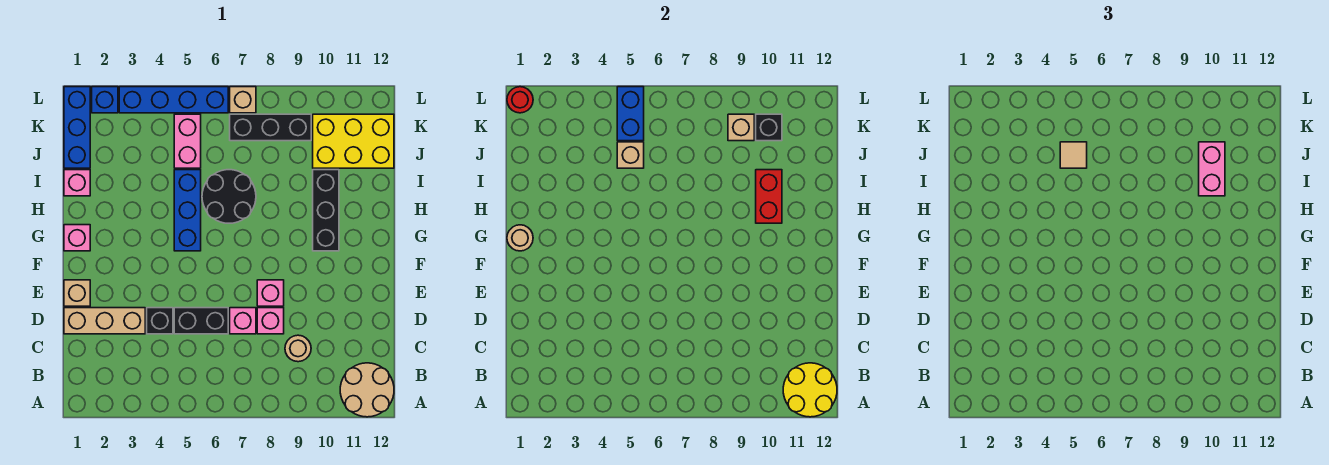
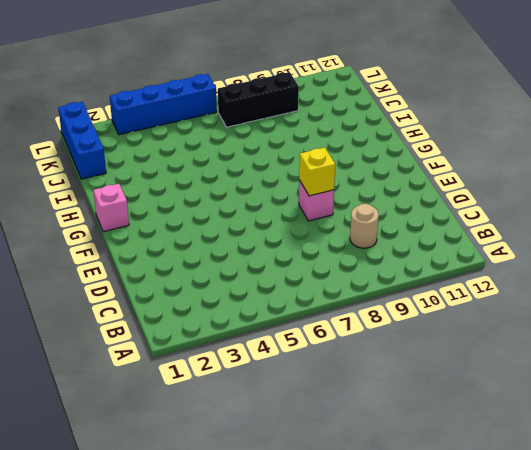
yellow brick E8 level 2 -> none
none -> tan round brick A11:B12 level 1
none -> tan brick D1:D3 level 1
none -> black brick D4 level 1
none -> black brick D5:D6 level 1

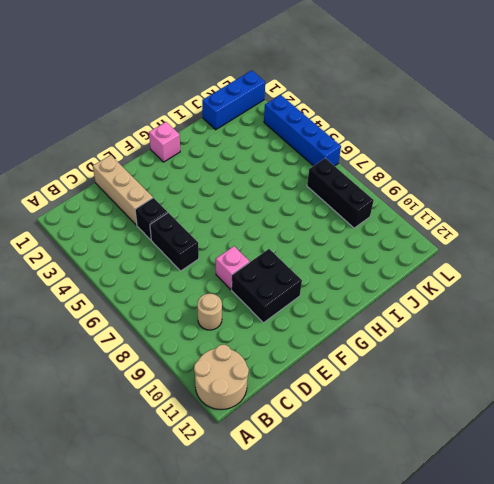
black brick E9:F10 level 1 -> none
none -> pink brick D7 level 1
none -> pink brick D8 level 1
none -> tan brick E1 level 1
none -> blue brick G5:I5 level 1

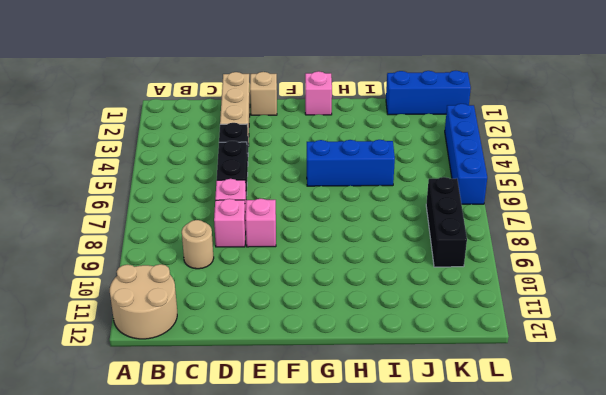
none -> black brick G10:I10 level 1
none -> black round brick H6:I7 level 1
none -> pink brick I1 level 1
none -> pink brick J5:K5 level 1

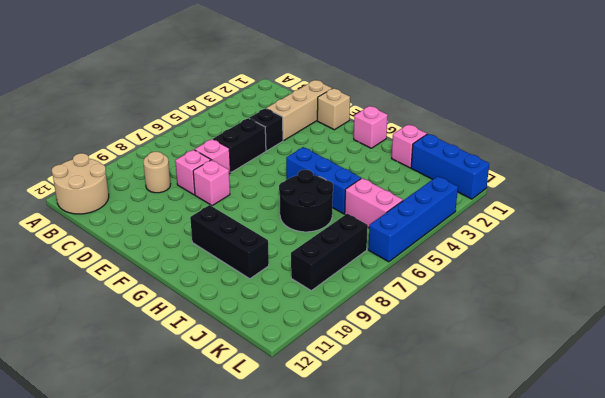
none -> yellow brick J10:K12 level 1
none -> blue brick L2 level 1
none -> tan brick L7 level 1
none -> yellow round brick A11:B12 level 2

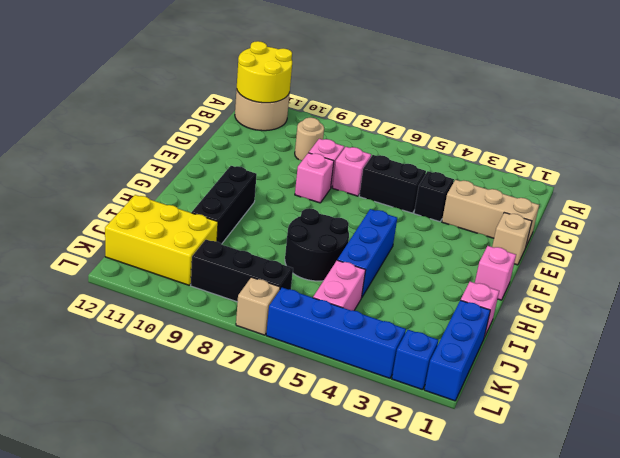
none -> tan round brick G1 level 2
none -> red brick H10:I10 level 2
none -> tan brick J5 level 2
none -> blue brick K5:L5 level 2

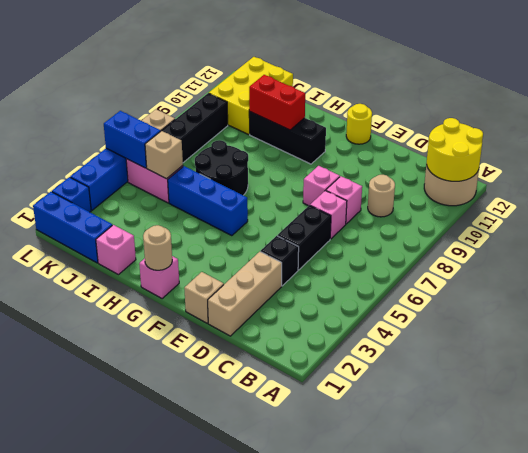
yellow round brick F12 level 1 -> none
none -> tan brick K9 level 2
none -> black brick K10 level 2
none -> red round brick L1 level 2
none -> pink brick I10:J10 level 3

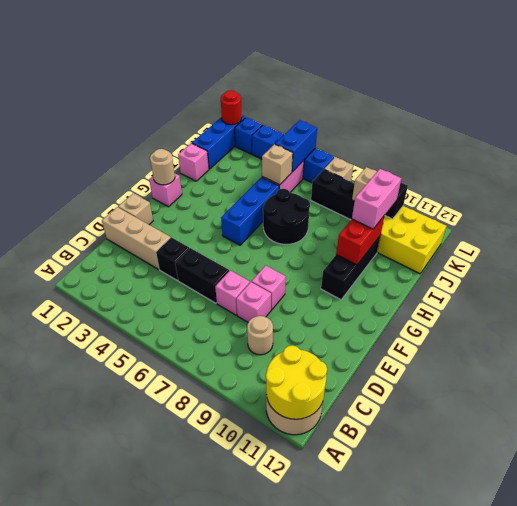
none -> tan tile J5 level 3

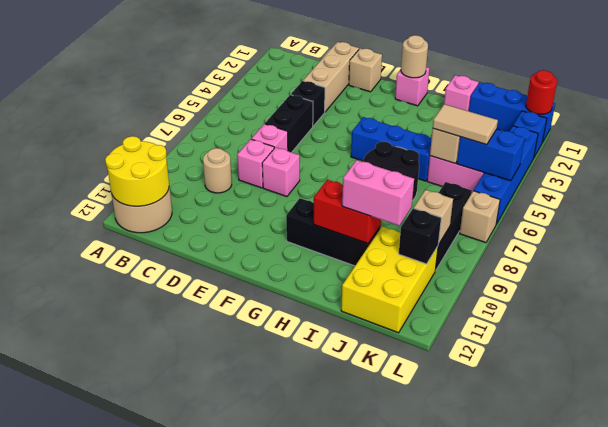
tan tile J5:K5 level 3 -> tan tile J5 level 3

